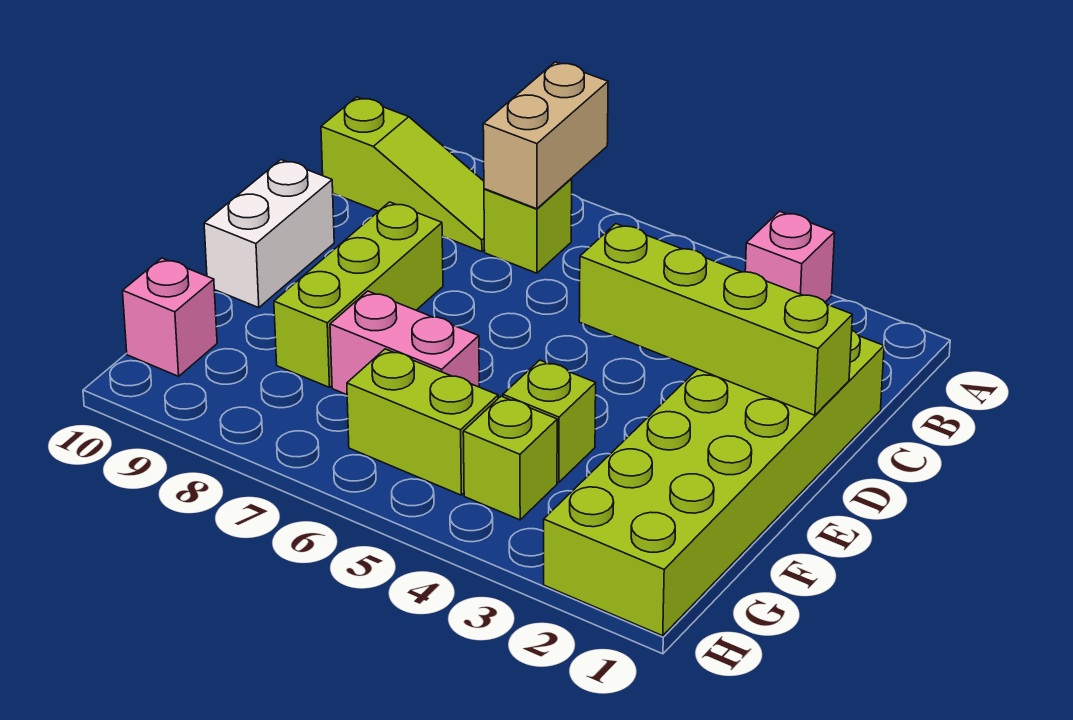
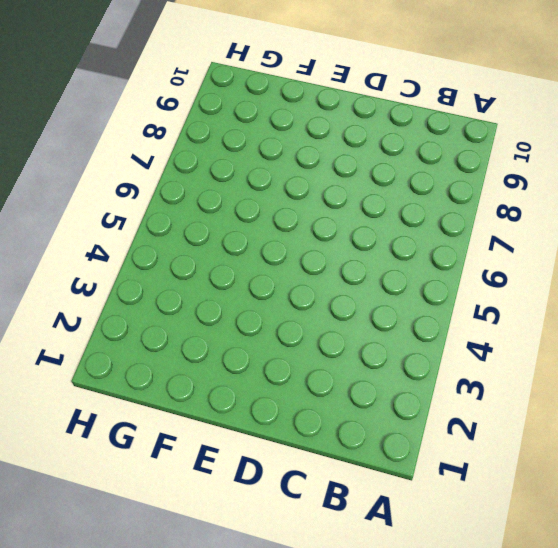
none -> pink brick A3 level 1
none -> lime brick B7 level 1
none -> lime slope B8:B10 level 1 top 10

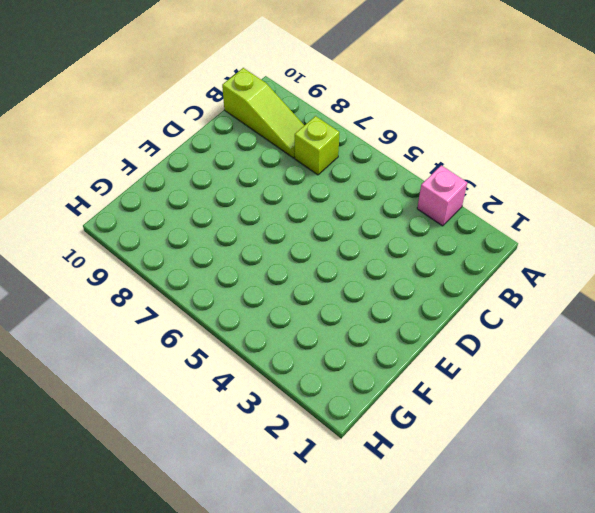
none -> lime brick C1:H2 level 1
none -> lime brick D8:F8 level 1
none -> white brick D10:E10 level 1

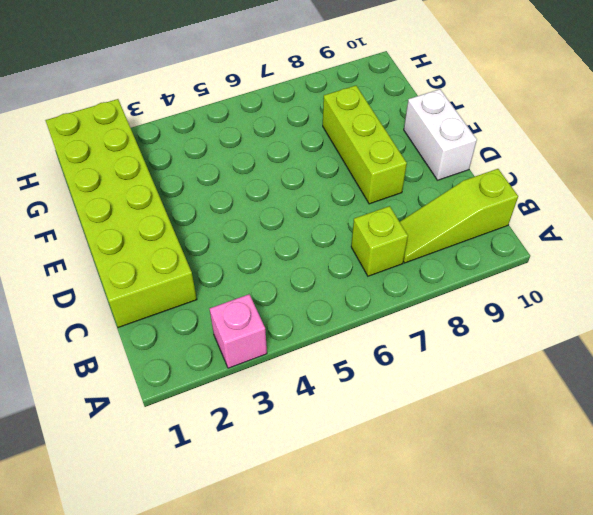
none -> lime brick F4 level 1
none -> pink brick F6:F7 level 1
none -> lime brick G4 level 1

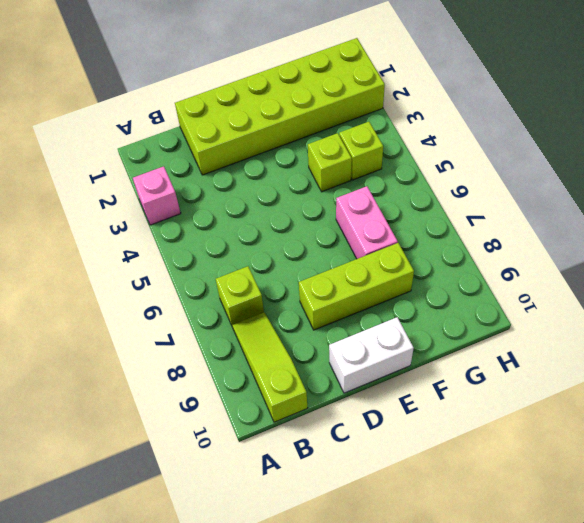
none -> lime brick G5:G6 level 1
none -> pink brick G10 level 1
none -> tan brick A7:B7 level 2

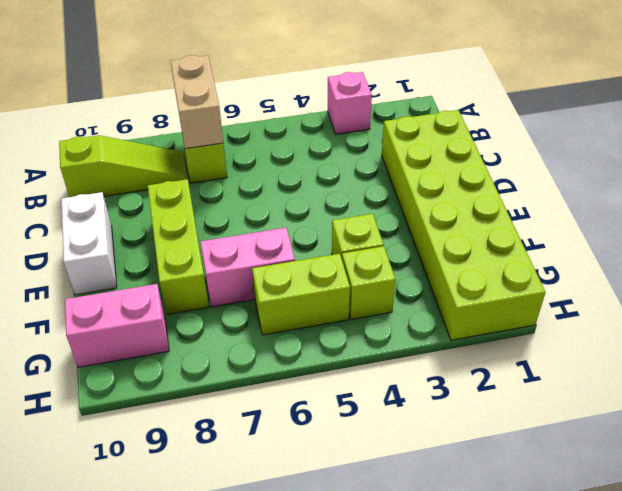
pink brick G9:G10 level 1 -> pink brick G10 level 1
none -> lime brick D1:D4 level 2

